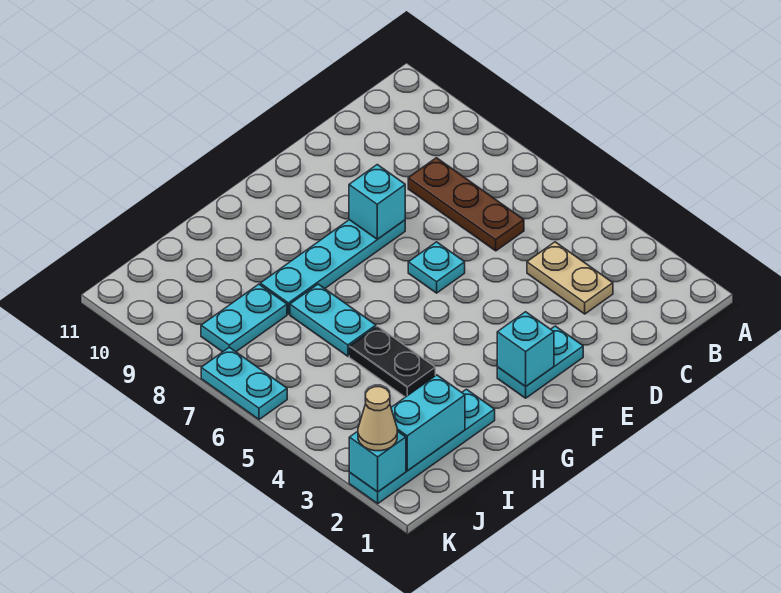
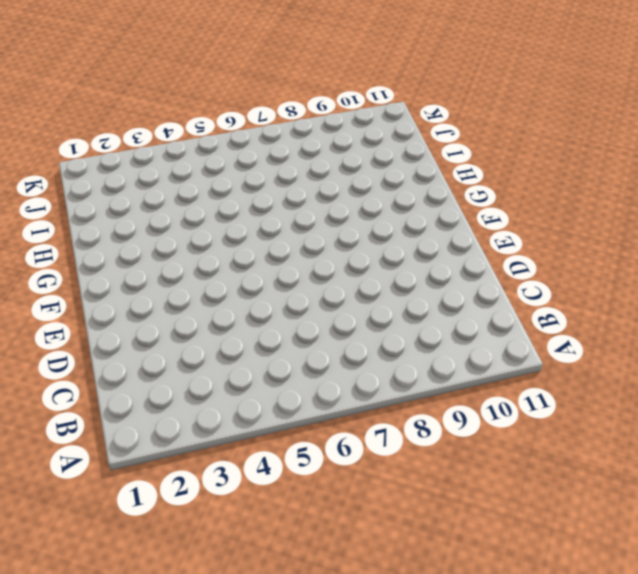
none -> tan plate C3:C4 level 1
none -> brown plate C6:C8 level 1
none -> cyan plate E2:F2 level 1

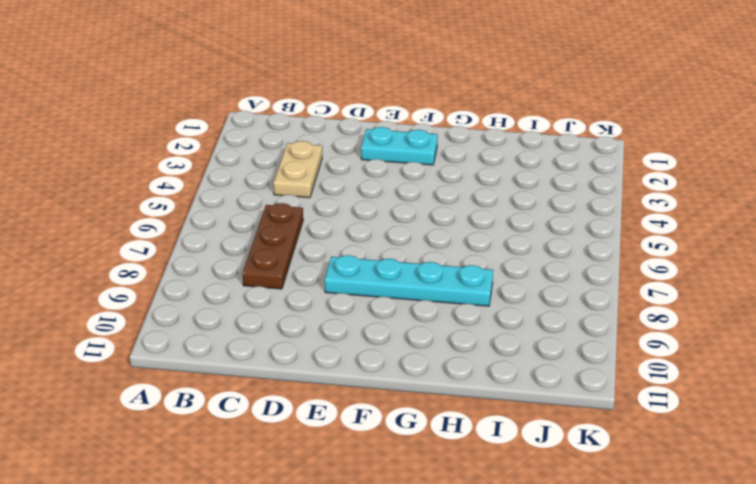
none -> cyan plate E6 level 1
none -> cyan plate H2:K2 level 1
none -> black plate H4:H5 level 1

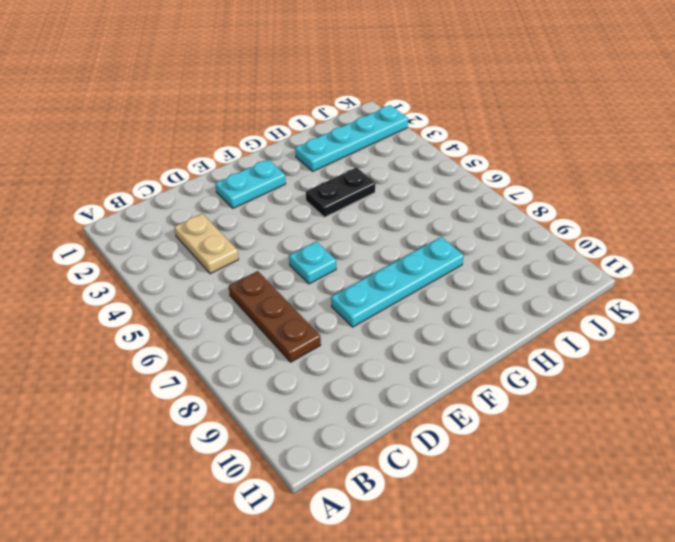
black plate G4:H4 level 1 -> black plate H4:H5 level 1
none -> cyan plate H6:H7 level 1
none -> cyan plate I8:J8 level 1
none -> cyan plate K6:K7 level 1

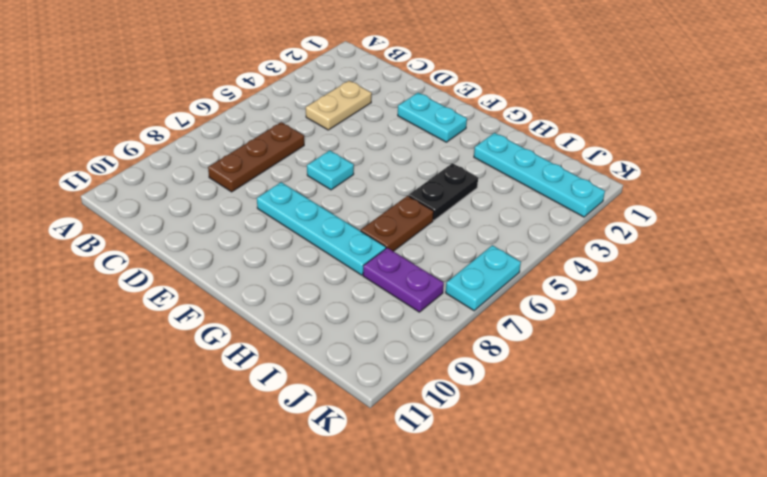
brown plate H6:H7 level 1 -> cyan plate H6:H7 level 1
purple plate I8:J8 level 1 -> cyan plate I8:J8 level 1
none -> cyan brick E8 level 2
none -> cyan brick F2 level 2
none -> cyan brick I2:J2 level 2

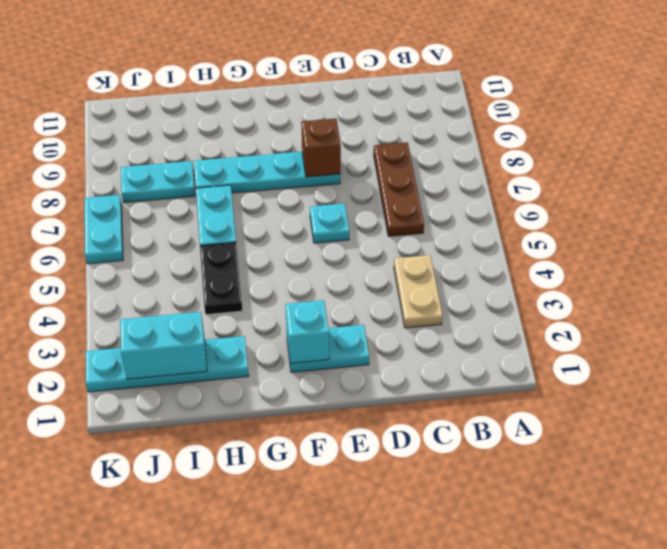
brown brick E8 level 2 -> cyan brick E8 level 2
none -> cyan brick K2 level 2
none -> tan cone K2 level 3

